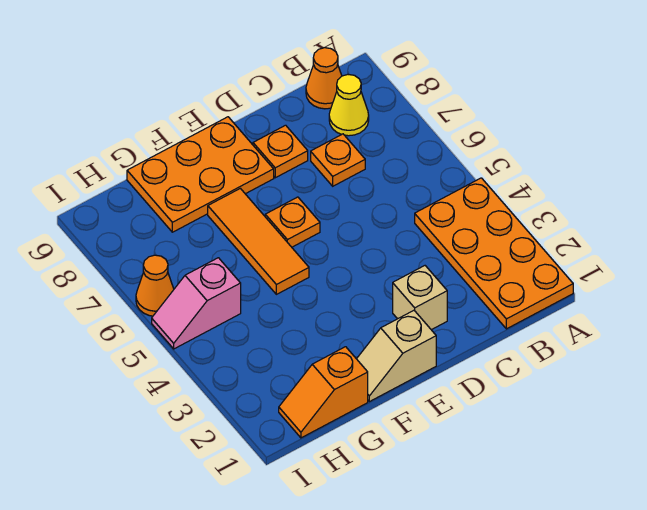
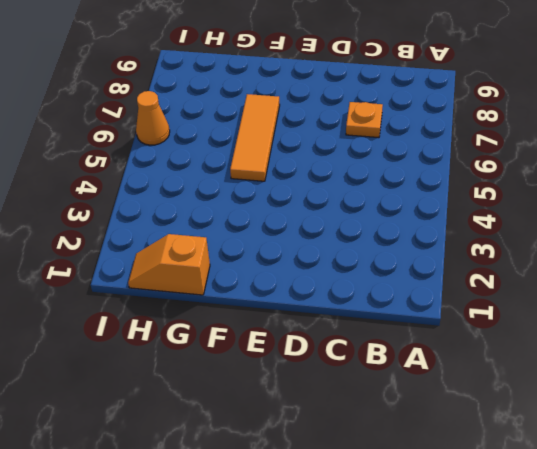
none -> orange plate A1:B4 level 1
none -> yellow cone B8 level 1
none -> orange cone B9 level 1

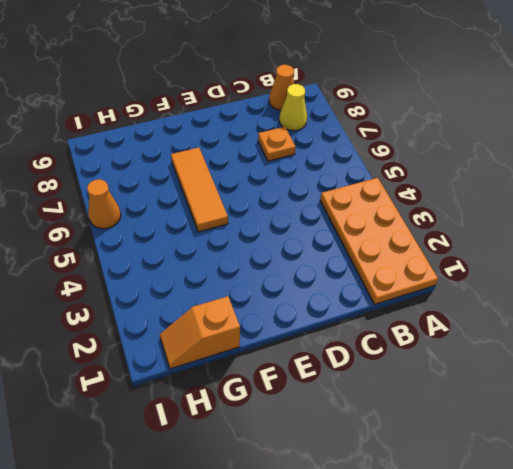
none -> tan brick D2 level 1
none -> orange plate D8 level 1
none -> tan slope E1:F1 level 1 top E

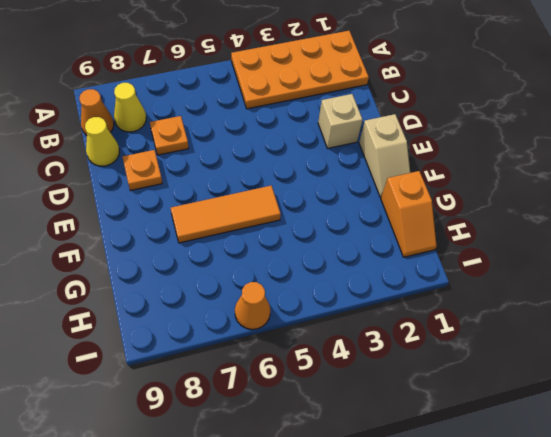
yellow cone C9 level 1 -> none
none -> orange plate E6 level 1
none -> orange plate E8:G9 level 1
none -> pink slope H5:I5 level 1 top H

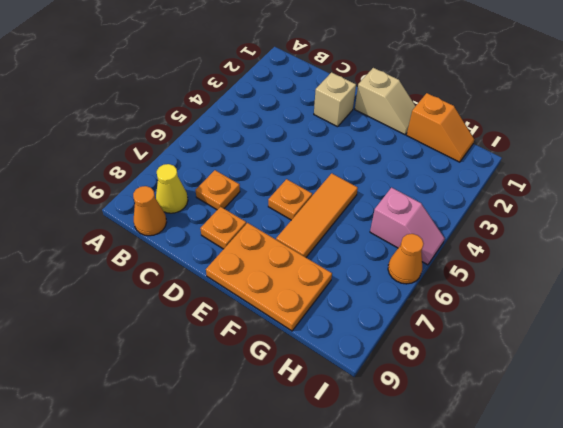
none -> orange plate A1:B4 level 1

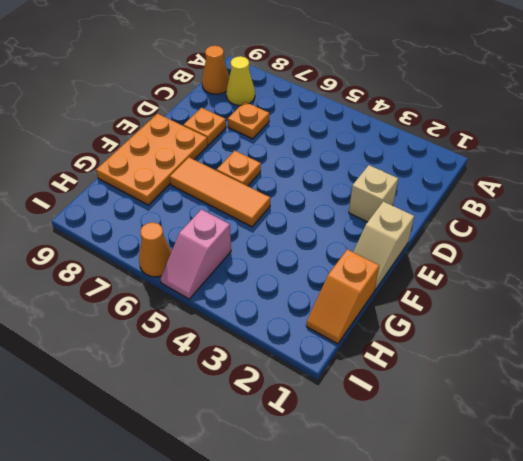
none -> orange plate A1:B4 level 1

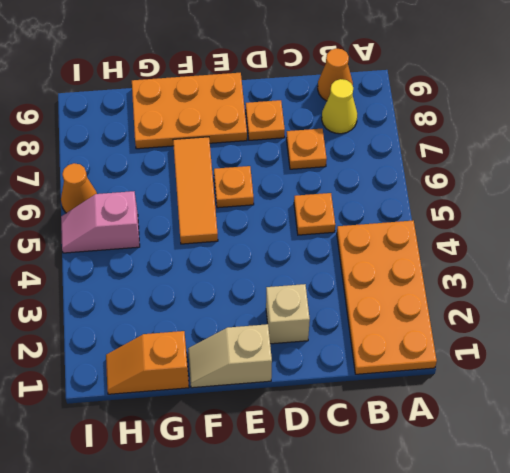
orange plate C5 level 1 -> none

